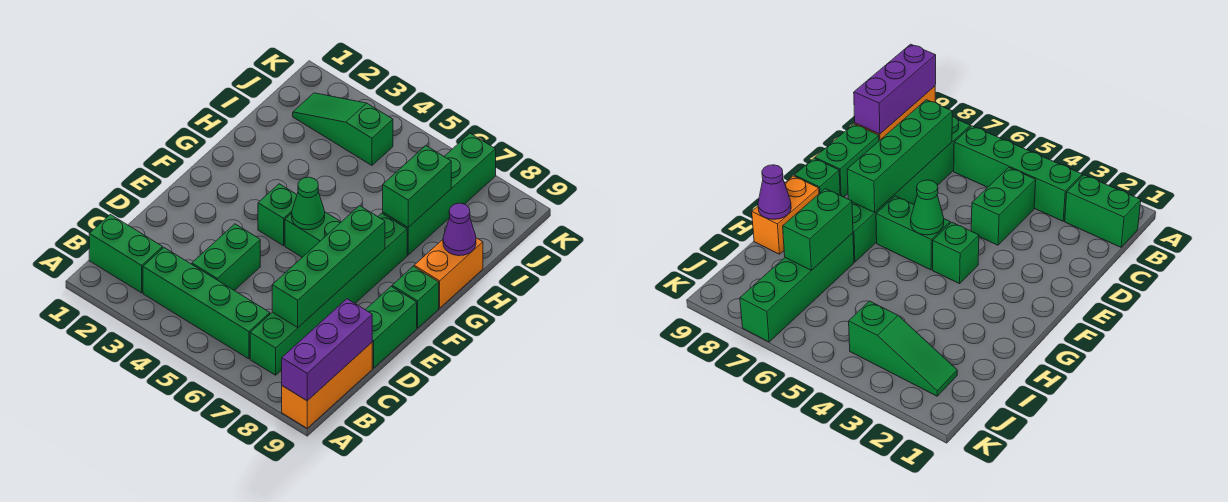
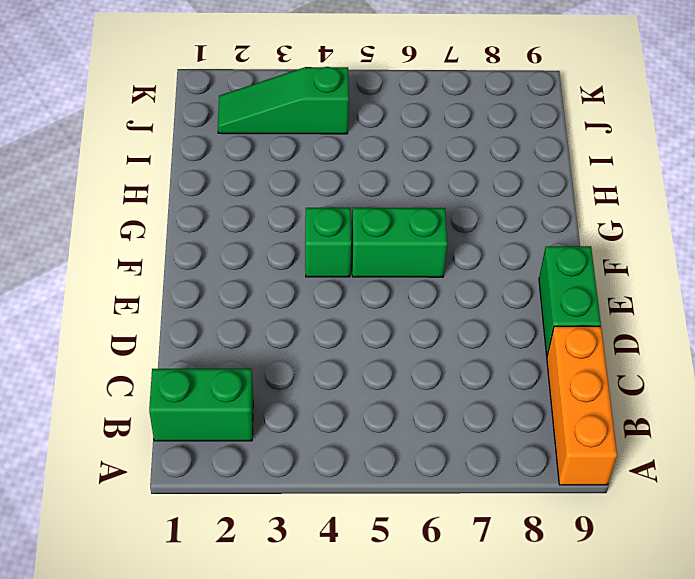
none -> green brick B3:B6 level 1
none -> green brick B7:G7 level 1
none -> green brick C4:D4 level 1

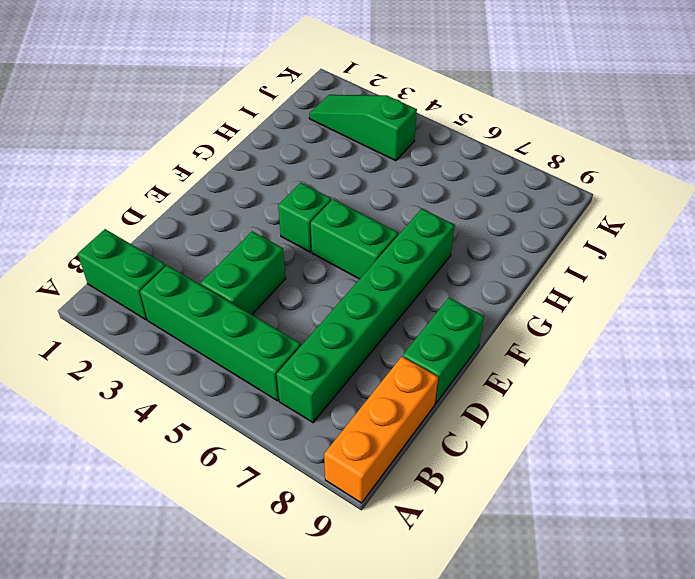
none -> green brick F9 level 1
none -> orange brick G9:H9 level 1
none -> green brick H7:K7 level 1

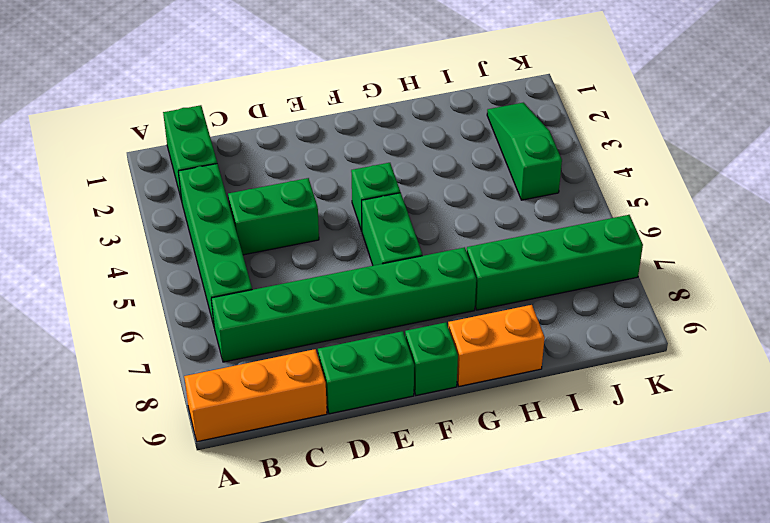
none -> purple brick A9:C9 level 2
none -> green brick C7:F7 level 2
none -> green cone F5 level 2

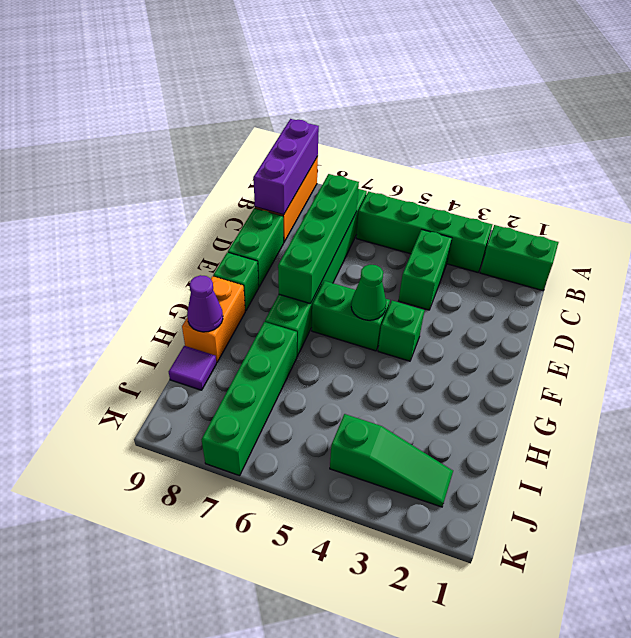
purple tile I9 level 1 -> none
none -> green brick H7:I7 level 2

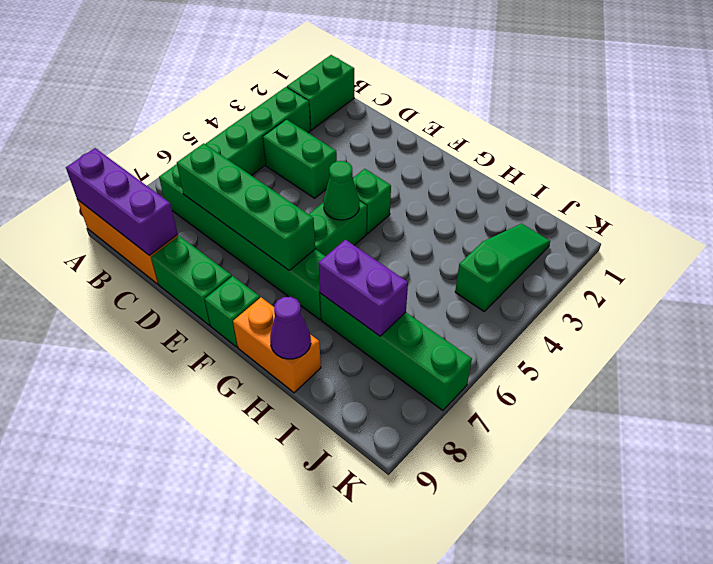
purple brick H7:I7 level 2 -> green brick H7:I7 level 2

